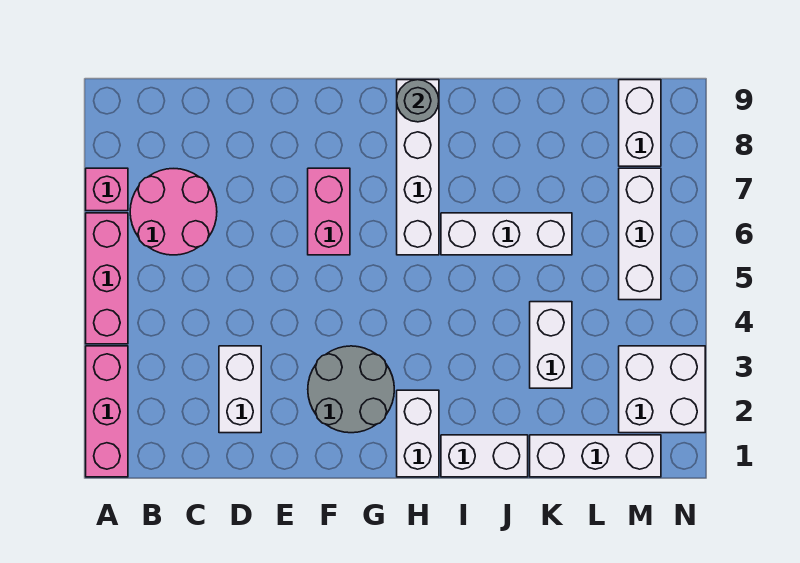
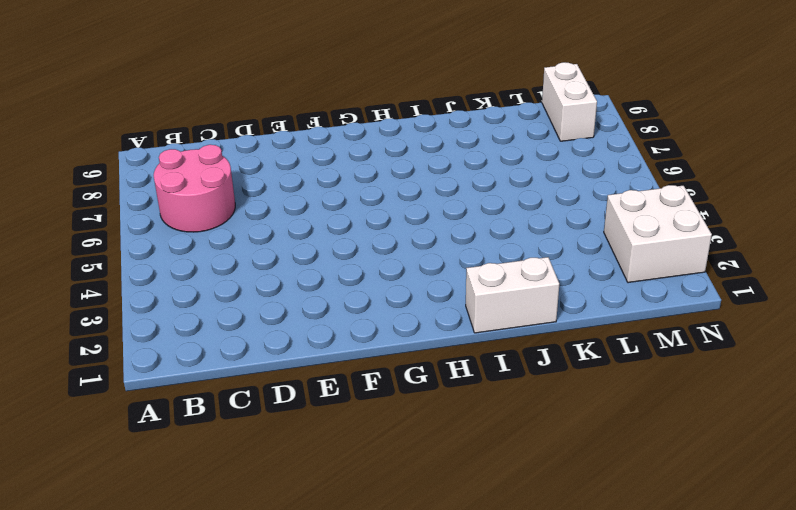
none -> pink brick A1:A3 level 1
none -> pink brick A4:A6 level 1
none -> pink brick A7 level 1

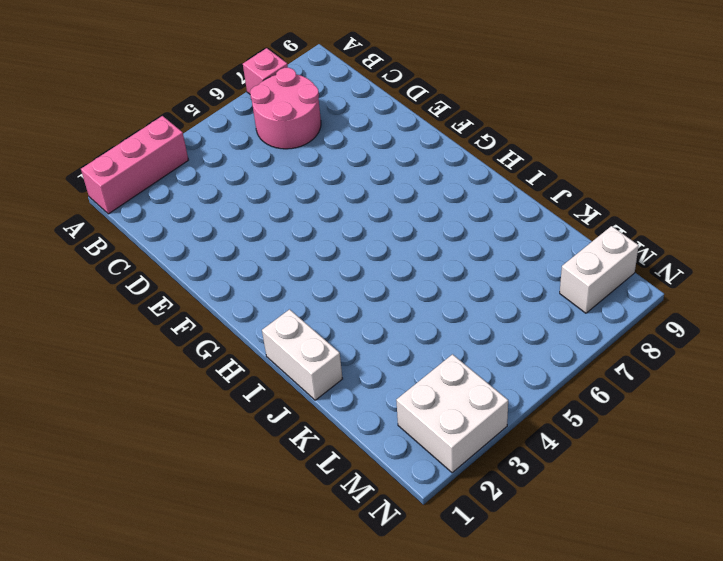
none -> pink brick A4:A6 level 1
none -> white brick D2:D3 level 1
none -> grey round brick F2:G3 level 1

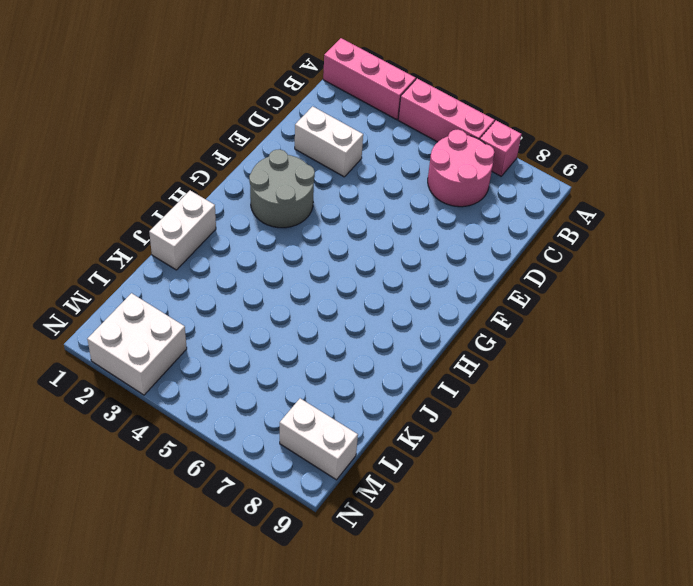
none -> pink brick F6:F7 level 1
none -> white brick H1:H2 level 1
none -> white brick H6:H9 level 1

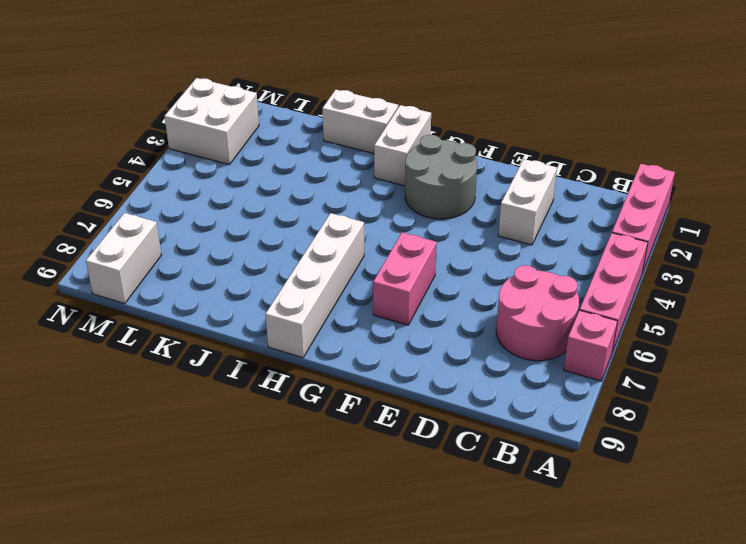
none -> white brick I6:K6 level 1
none -> white brick K1:M1 level 1
none -> white brick K3:K4 level 1

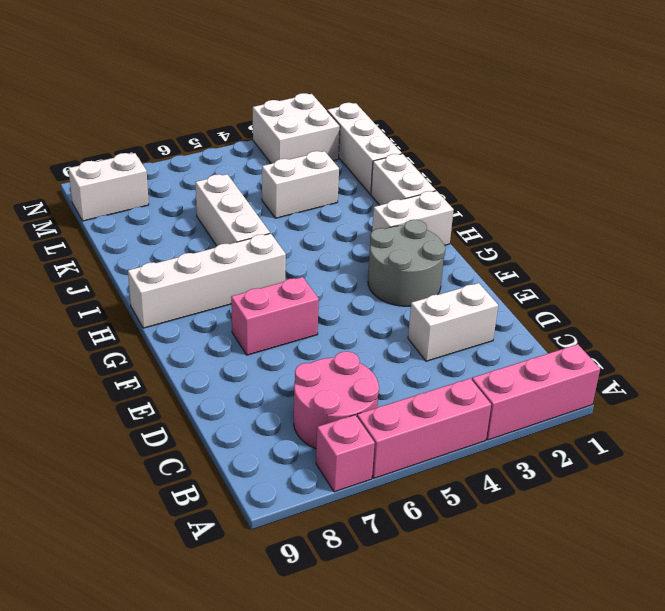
none -> white brick M5:M7 level 1
none -> grey round brick H9 level 2

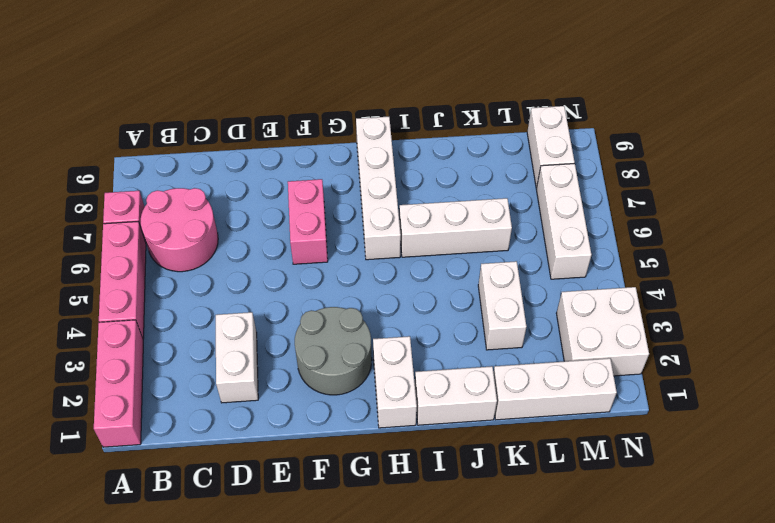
none -> grey round brick H9 level 2

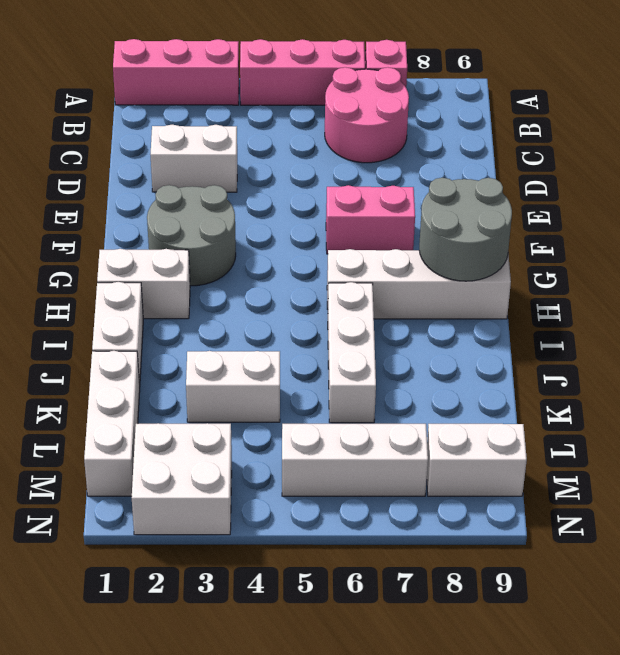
grey round brick G8:H9 level 2 -> grey round brick H9 level 2

